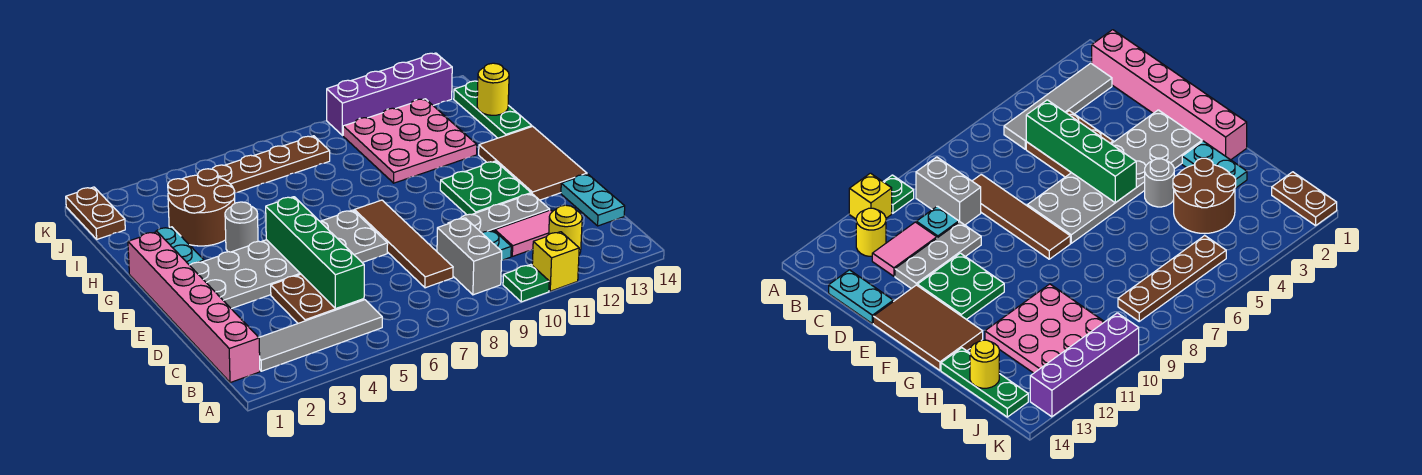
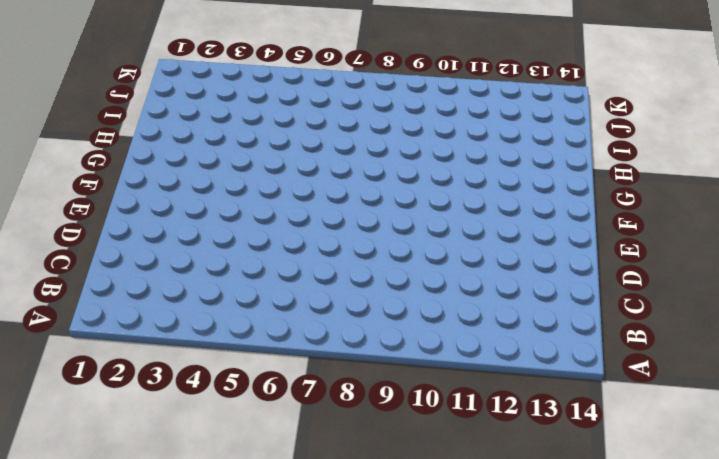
none -> green plate A10 level 1
none -> yellow brick A11 level 1
none -> pink brick B1:G1 level 1

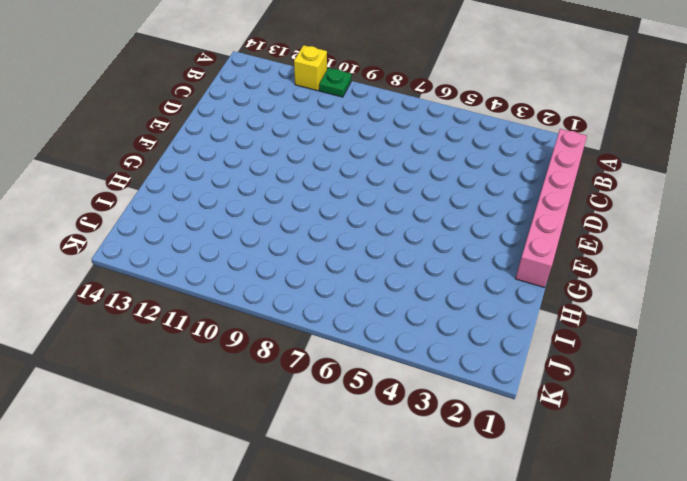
none -> grey tile B2:B5 level 1
none -> grey brick B9:C9 level 1
none -> yellow round brick B12 level 1

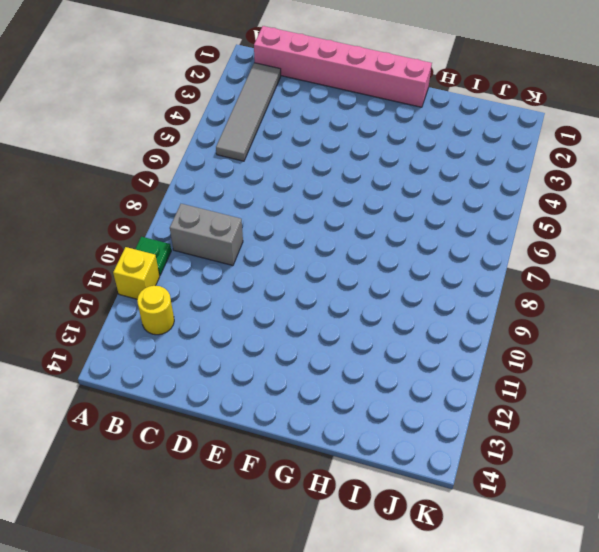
none -> brown plate C4:D5 level 1
none -> brown tile C8:F8 level 1
none -> cyan plate C10 level 1

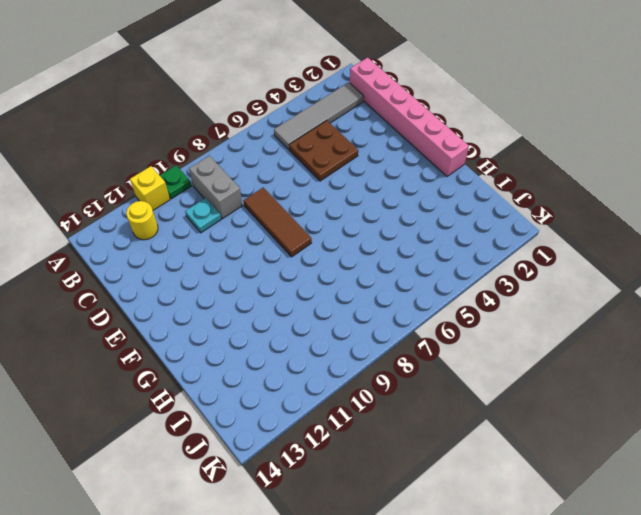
brown tile D8:F8 level 1 -> brown tile C8:F8 level 1
none -> pink tile C11:C12 level 1
none -> cyan plate C14:D14 level 1
none -> grey plate D10:D12 level 1

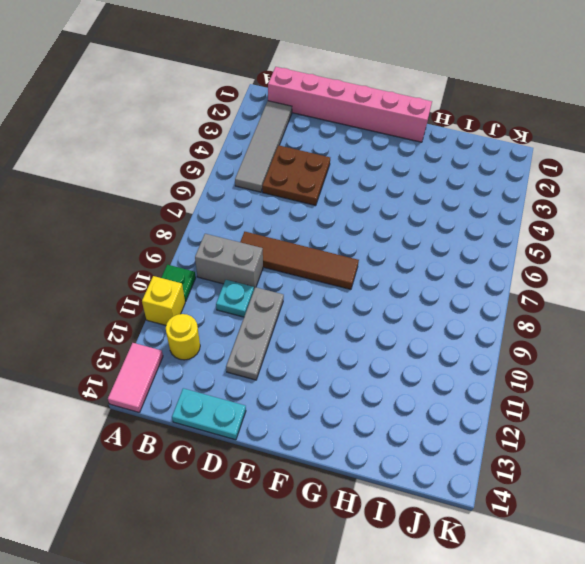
pink tile A13:A14 level 1 -> pink tile C11:C12 level 1
none -> grey plate E2:F7 level 1
none -> green plate E11:F12 level 1
none -> brown tile E13:G14 level 1

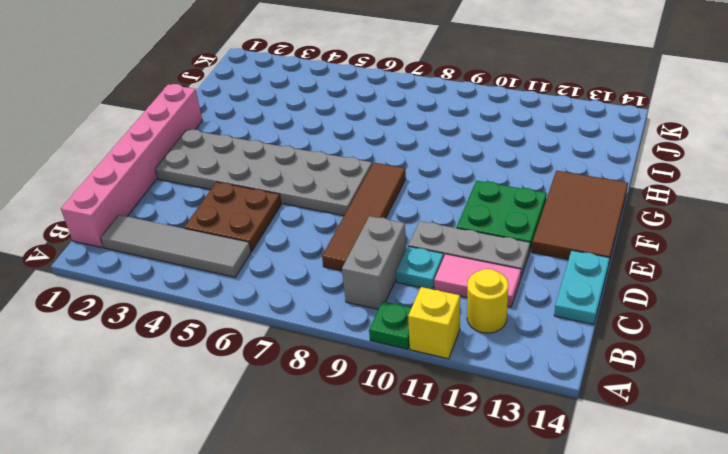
none -> cyan plate G2:H2 level 1
none -> grey round brick G4 level 1
none -> brown round brick H3:I4 level 1

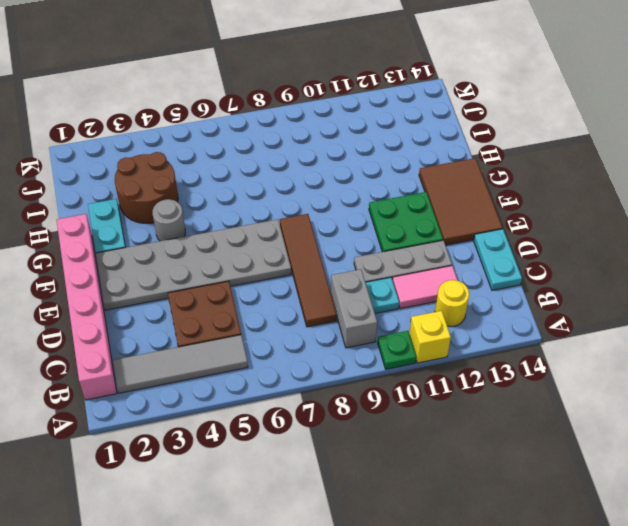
none -> pink plate H10:J12 level 1
none -> green plate H14:J14 level 1
none -> brown plate J1:K1 level 1

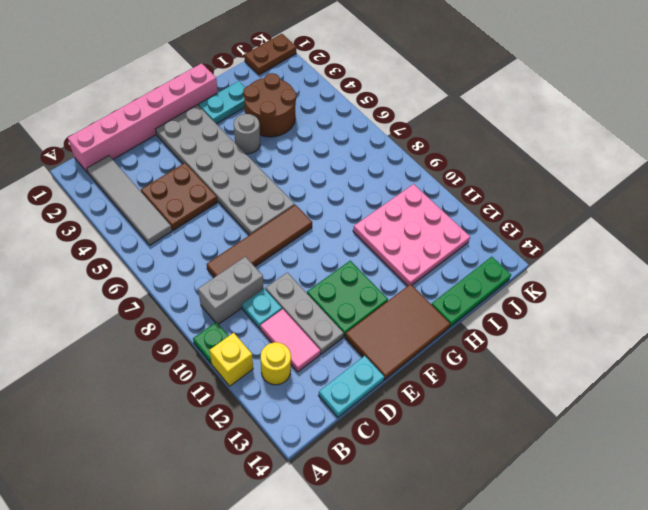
none -> brown plate J5:J8 level 1
none -> purple brick K10:K13 level 1
none -> green brick C5:F5 level 2

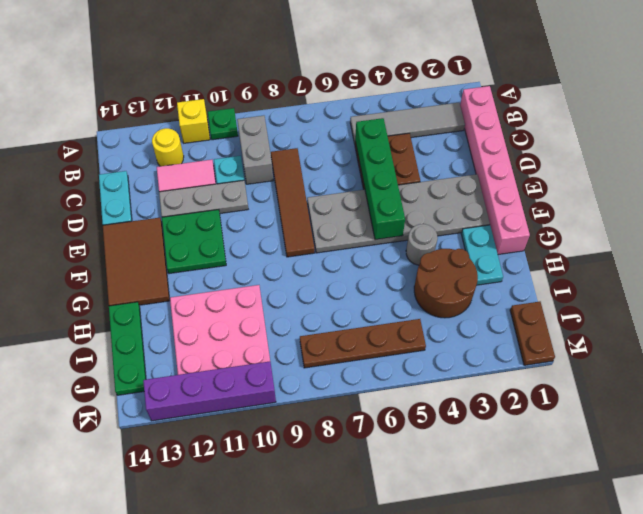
none -> yellow round brick I14 level 2

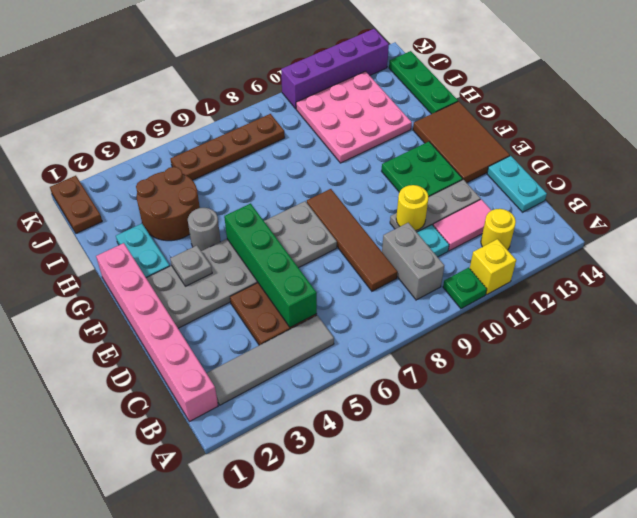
yellow round brick D10 level 2 -> yellow round brick I14 level 2
grey plate F3 level 2 -> none

